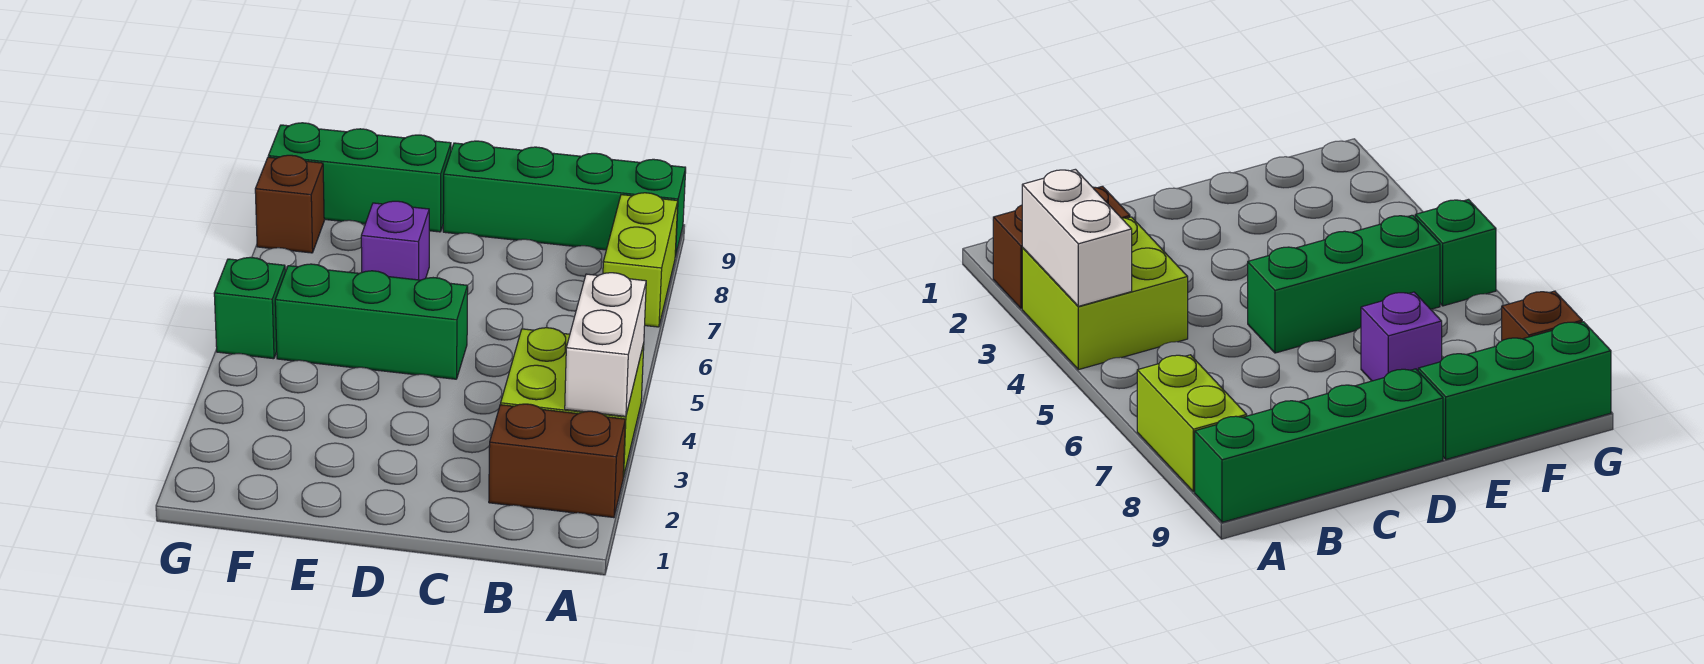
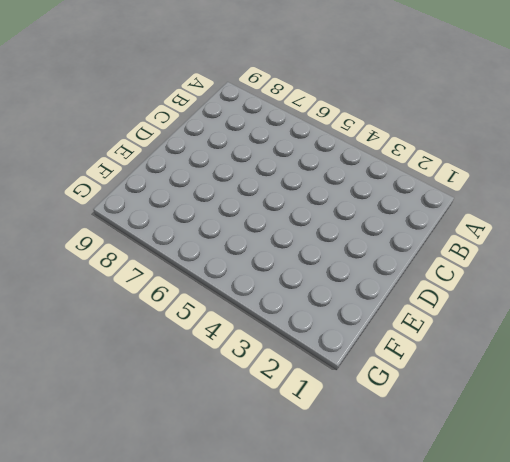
none -> brown brick A2:B2 level 1
none -> lime brick A3:B4 level 1

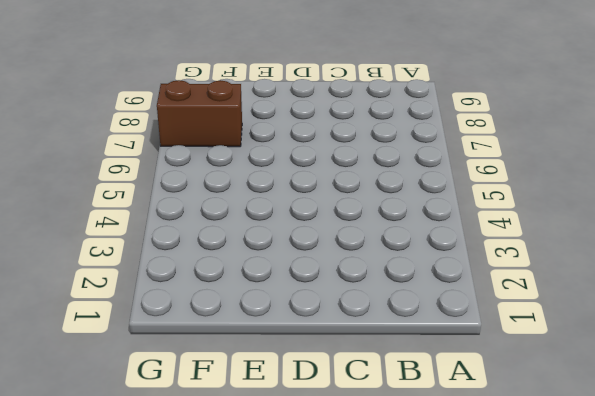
brown brick F7:G7 level 1 -> brown brick A2:B2 level 1
none -> lime brick A3:B4 level 1
none -> lime brick A7:A8 level 1

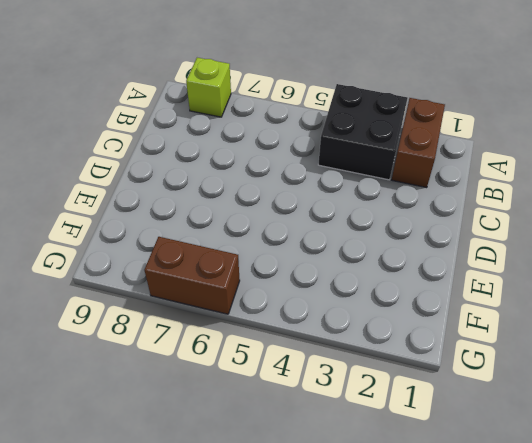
black brick A3:B4 level 1 -> lime brick A3:B4 level 1
lime brick A8 level 1 -> lime brick A7:A8 level 1
brown brick G6:G7 level 1 -> none
none -> green brick A9:D9 level 1
none -> green brick D5:F5 level 1

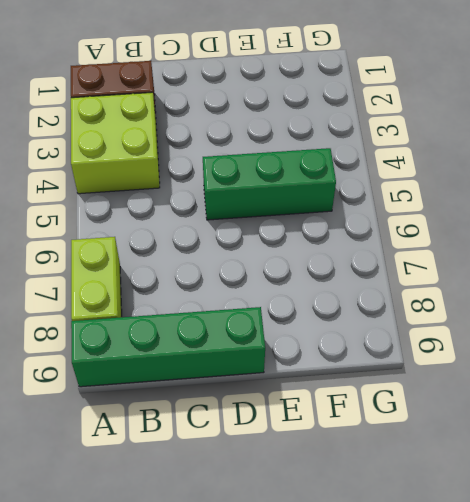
none -> purple brick E7 level 1
none -> green brick E9:G9 level 1

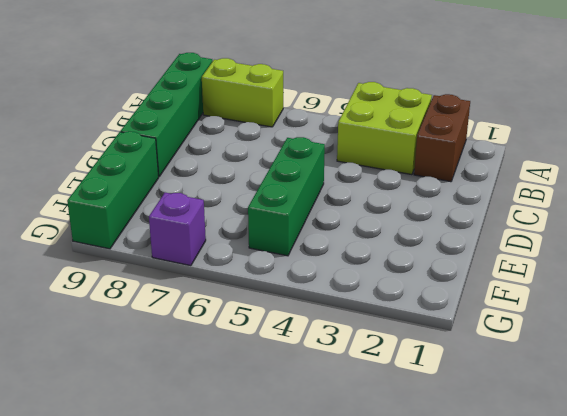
purple brick G7 level 1 -> purple brick E7 level 1
none -> green brick G5 level 1
none -> brown brick G8 level 1

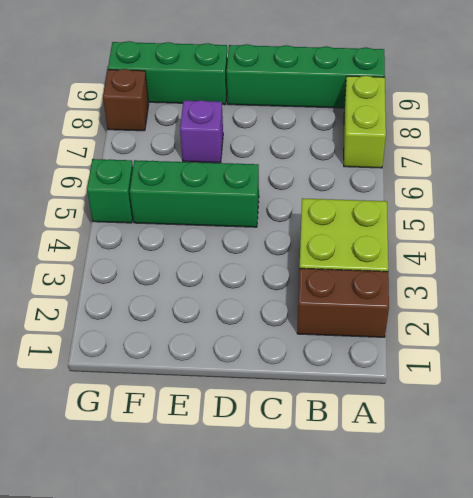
none -> white brick A3:A4 level 2

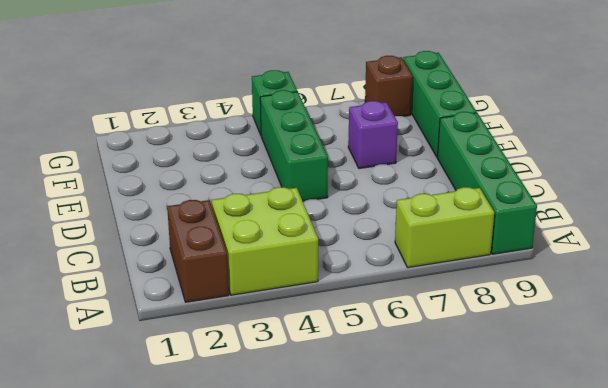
none -> white brick A3:A4 level 2

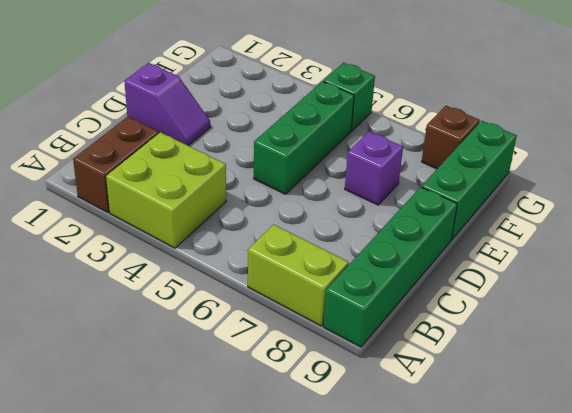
purple slope D1:D2 level 1 top 1 -> none
none -> white brick A3:A4 level 2

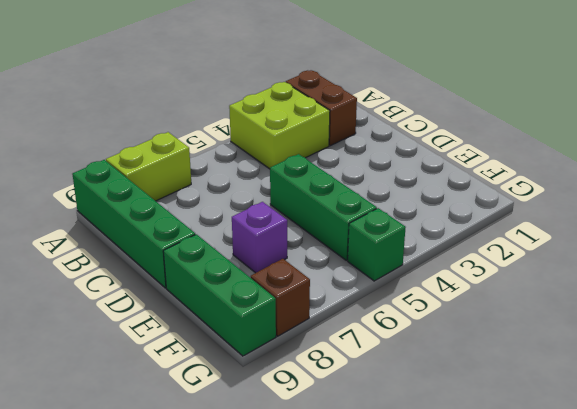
none -> white brick A3:A4 level 2

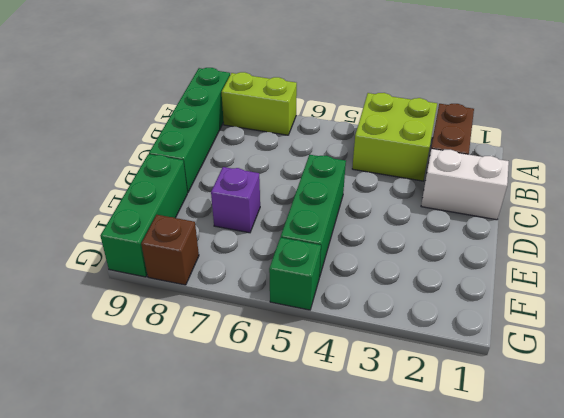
white brick C1:C2 level 1 -> white brick A3:A4 level 2

